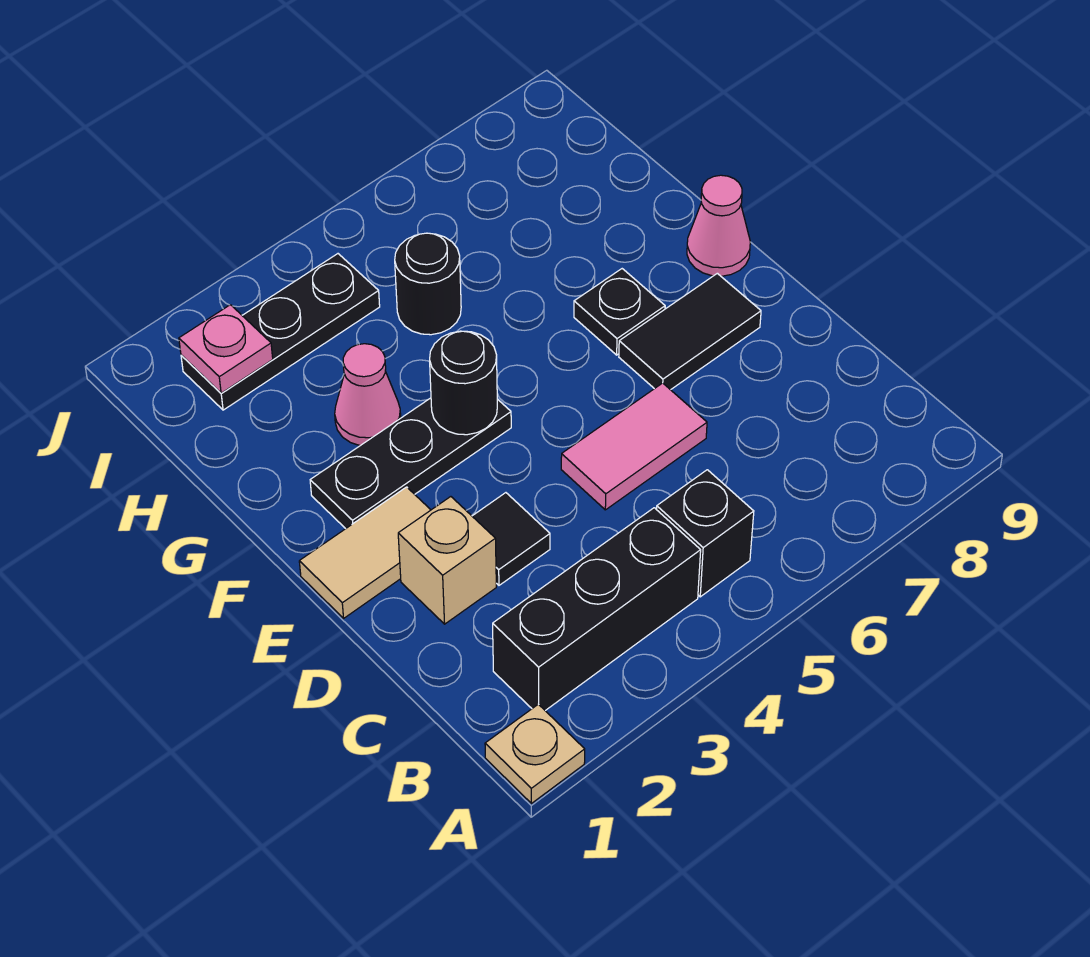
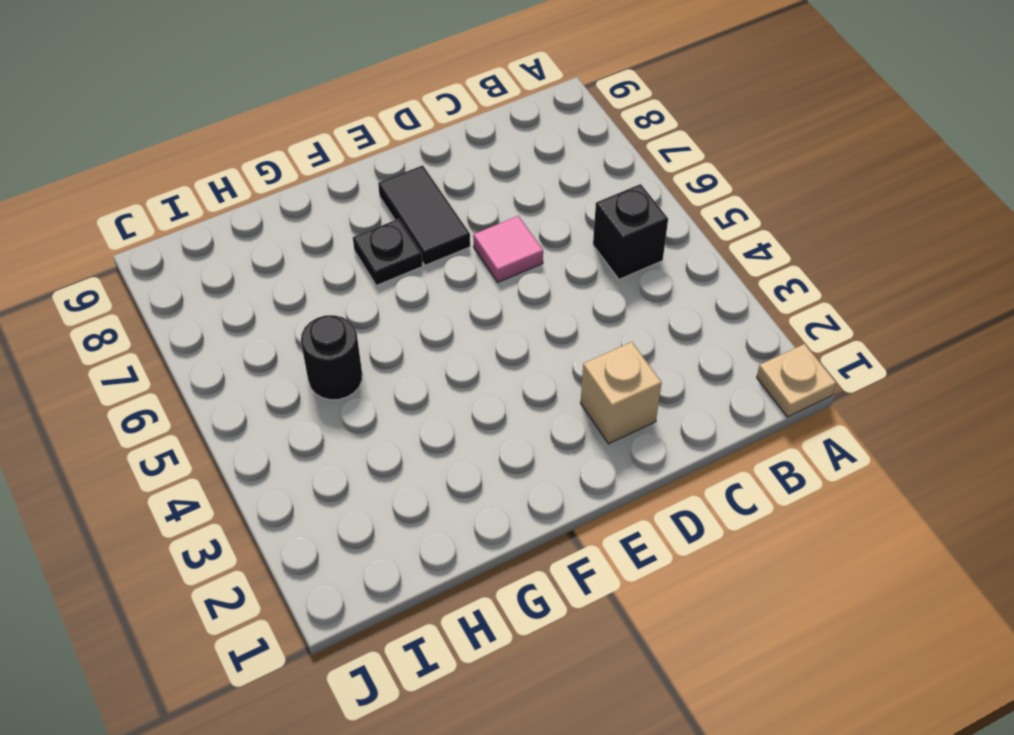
pink tile D6 level 1 -> pink tile D5:D6 level 1
none -> black brick B2:B4 level 1
none -> black tile D3 level 1
none -> tan tile E1:E2 level 1

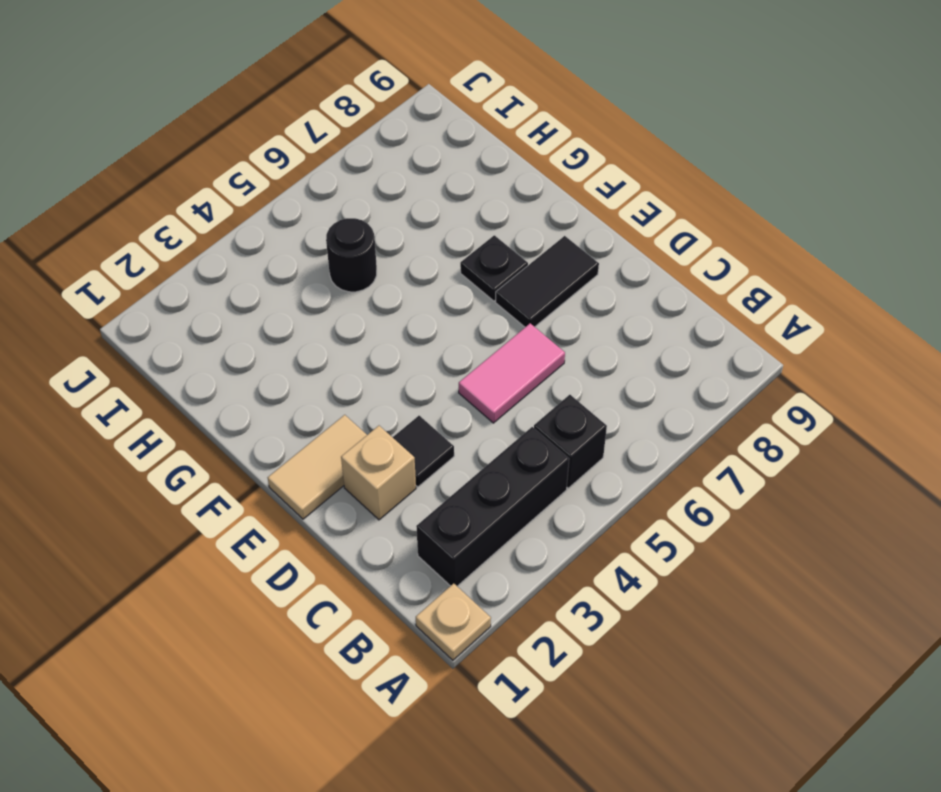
none -> black plate F2:F4 level 1
none -> pink cone F9 level 1
none -> pink cone G3 level 1

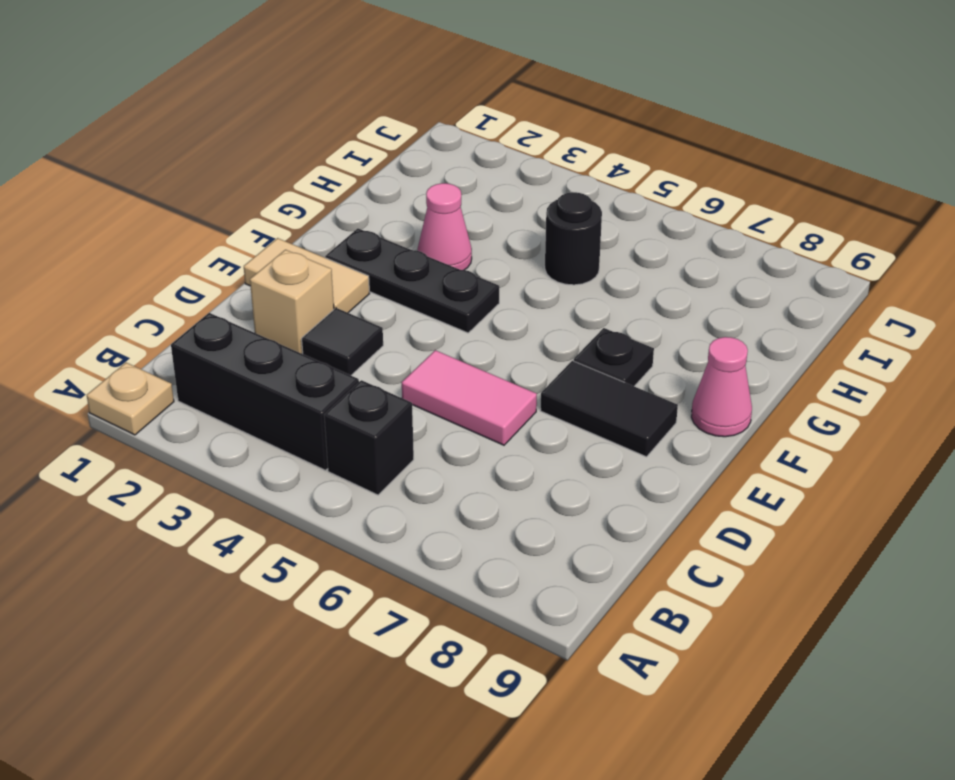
none -> black plate I2:I4 level 1
none -> black round brick F4 level 2
none -> pink plate I2 level 2

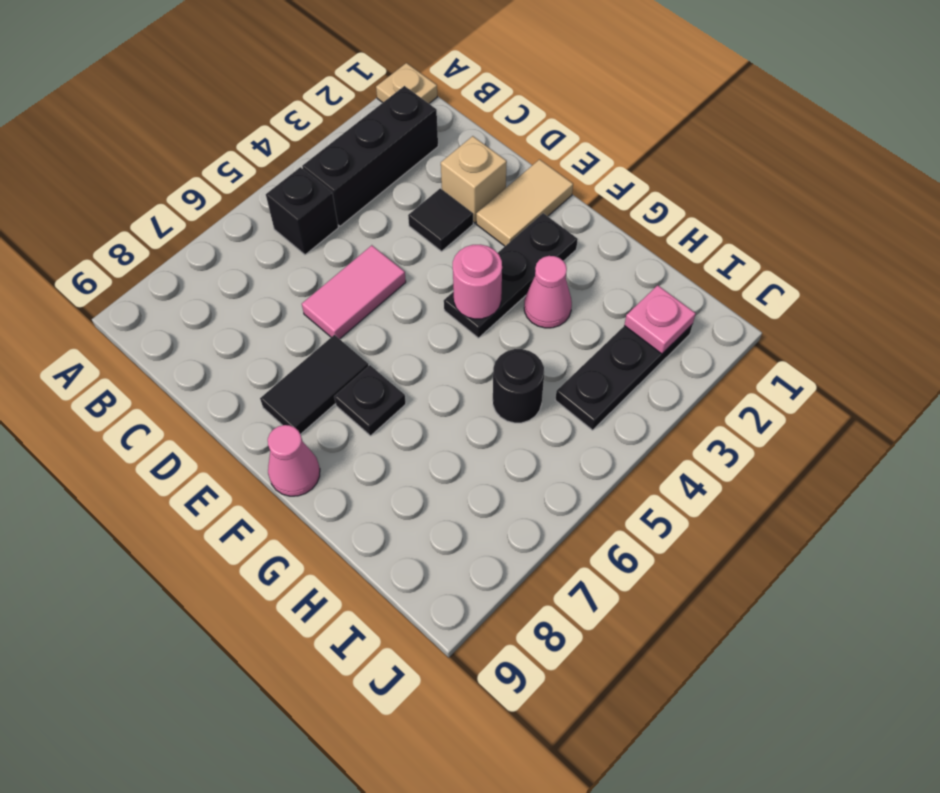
pink round brick F4 level 2 -> black round brick F4 level 2

